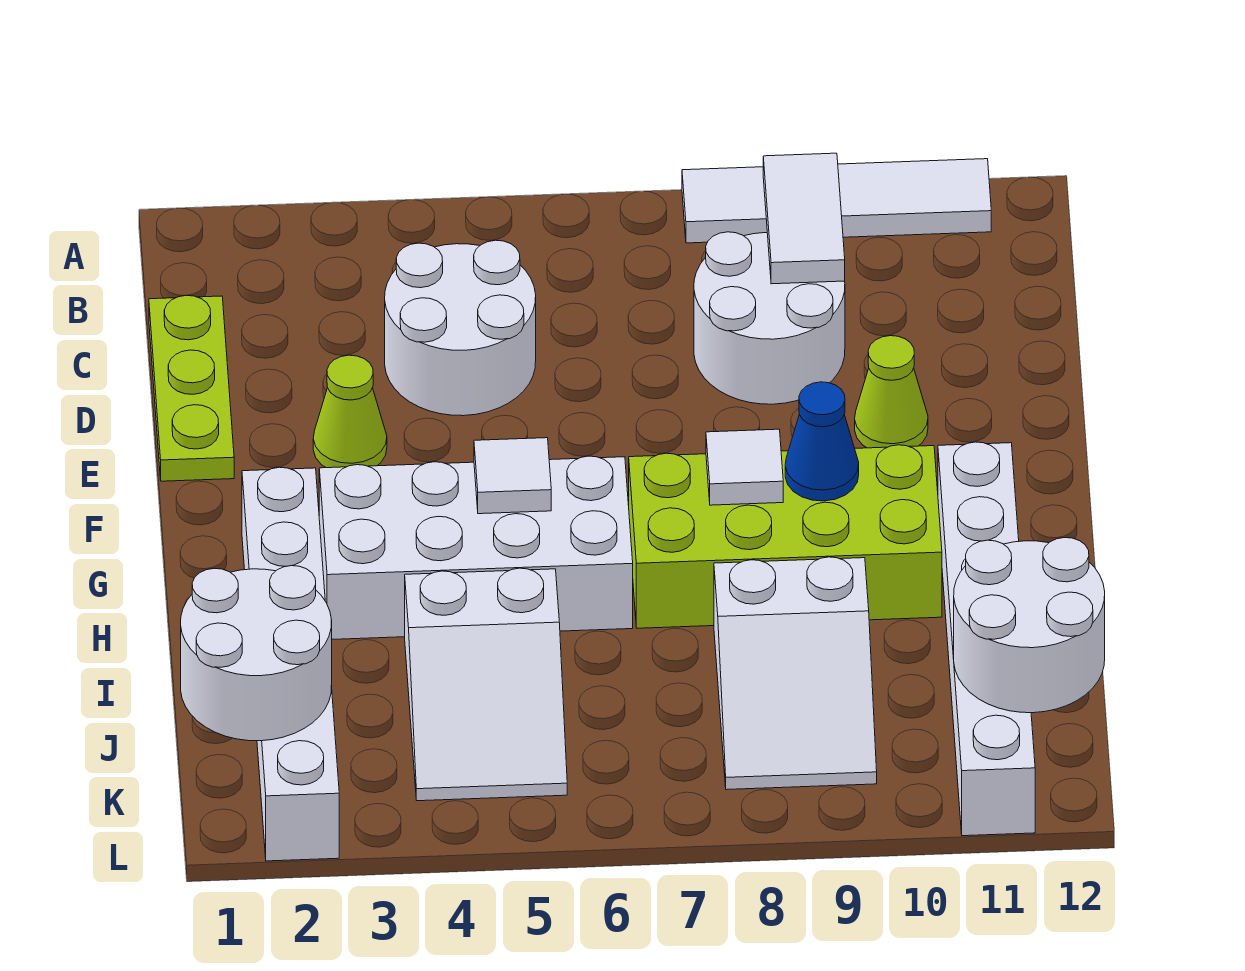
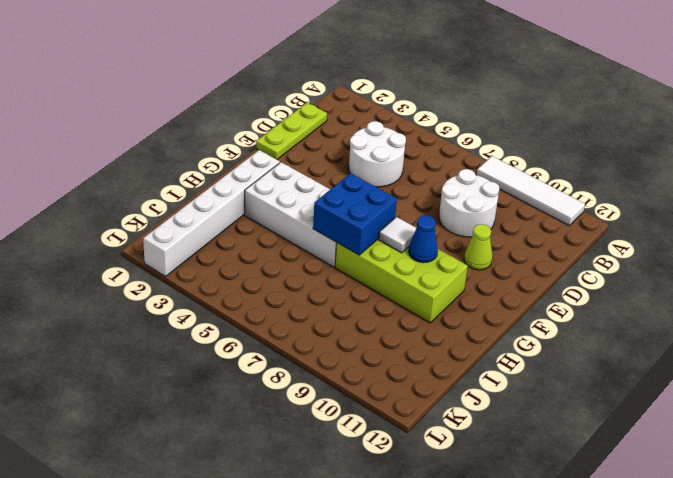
blue brick G6:H7 level 2 -> none
none -> lime cone E3 level 1
none -> white brick G11:L11 level 1
none -> white slope I4:K5 level 1 top I

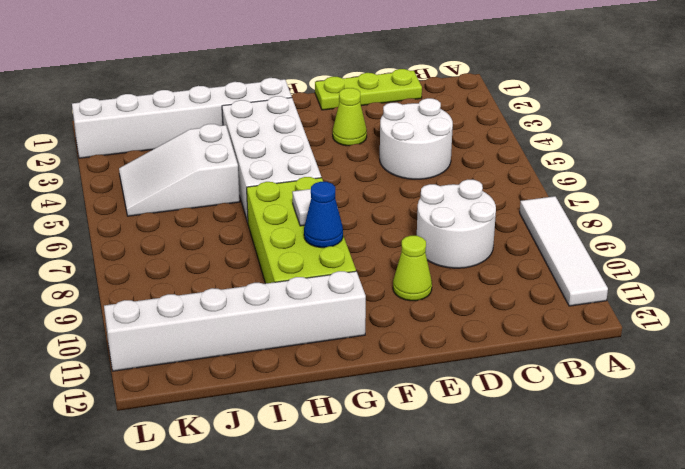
none -> white slope I8:K9 level 1 top I
none -> white tile B9:C9 level 2
none -> white tile G5 level 2

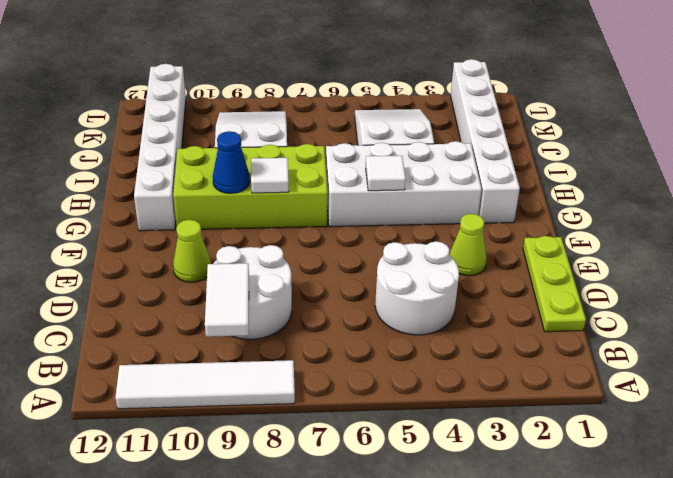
none -> white round brick J1:K2 level 2
none -> white round brick J11:K12 level 2

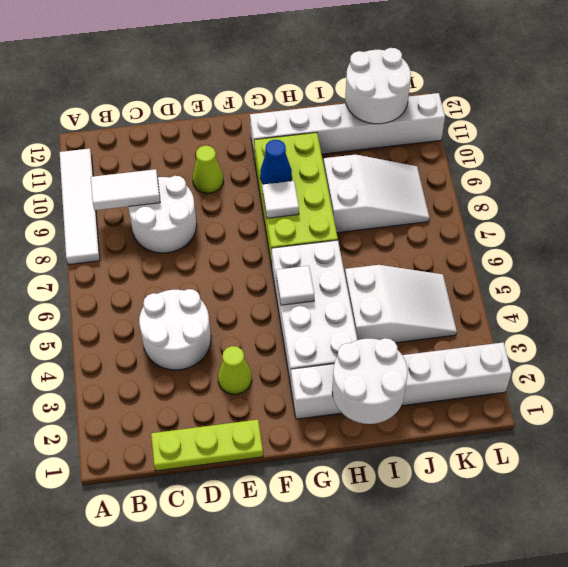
white round brick H1:I2 level 2 -> white round brick J1:K2 level 2

